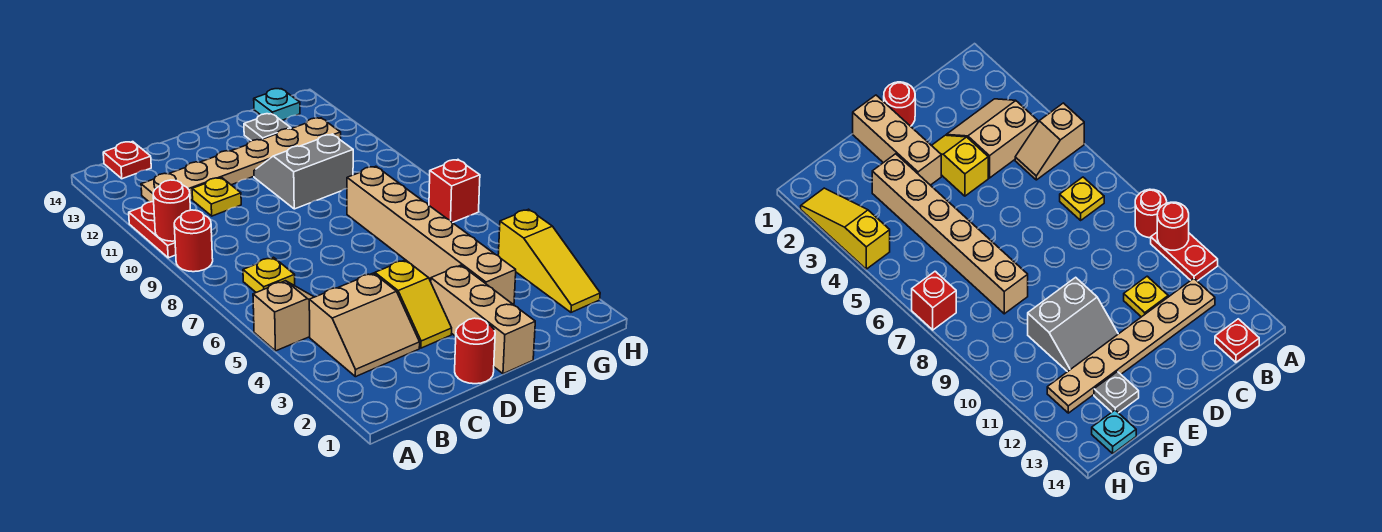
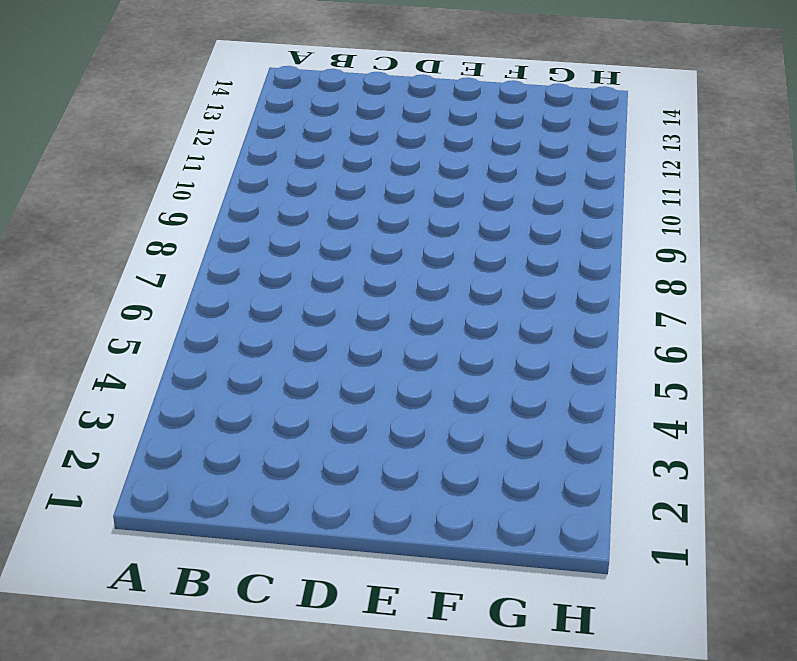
none -> tan slope A5:B5 level 1 top A
none -> red round brick A9 level 1
none -> red plate A10:A11 level 1

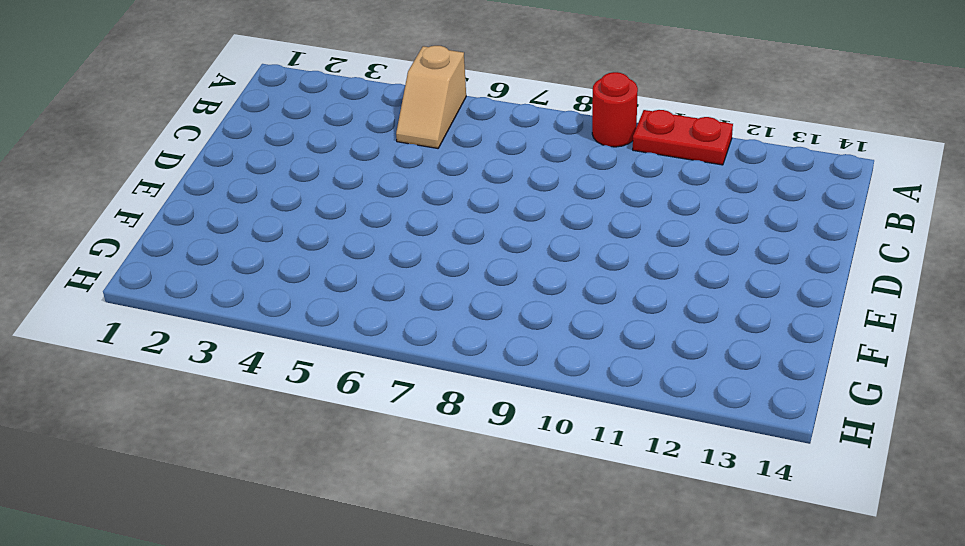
none -> tan slope B3:C4 level 1 top 4
none -> yellow plate B7 level 1
none -> tan plate B12:G12 level 1

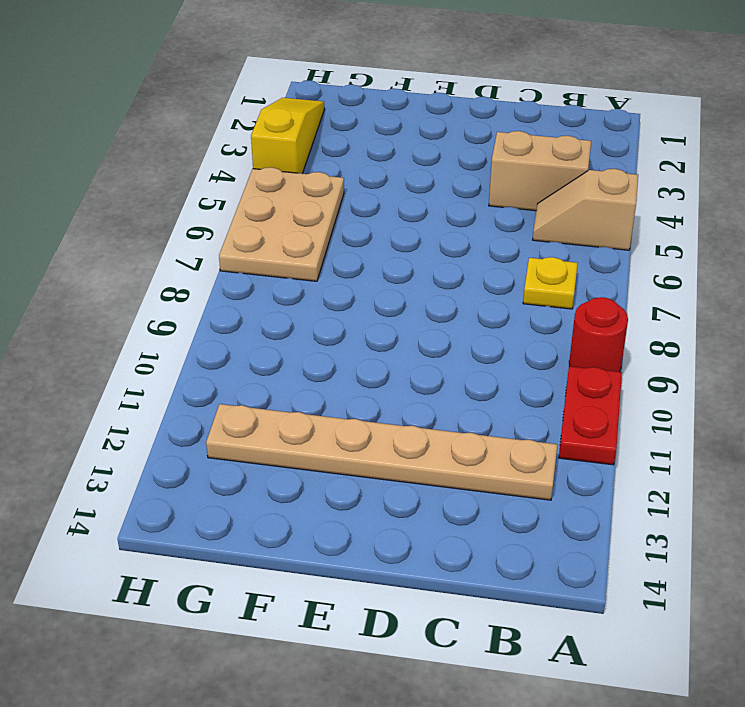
tan plate G5:H7 level 1 -> red brick H7 level 1
none -> red plate B14 level 1
none -> yellow plate C11 level 1
none -> red round brick D1 level 1

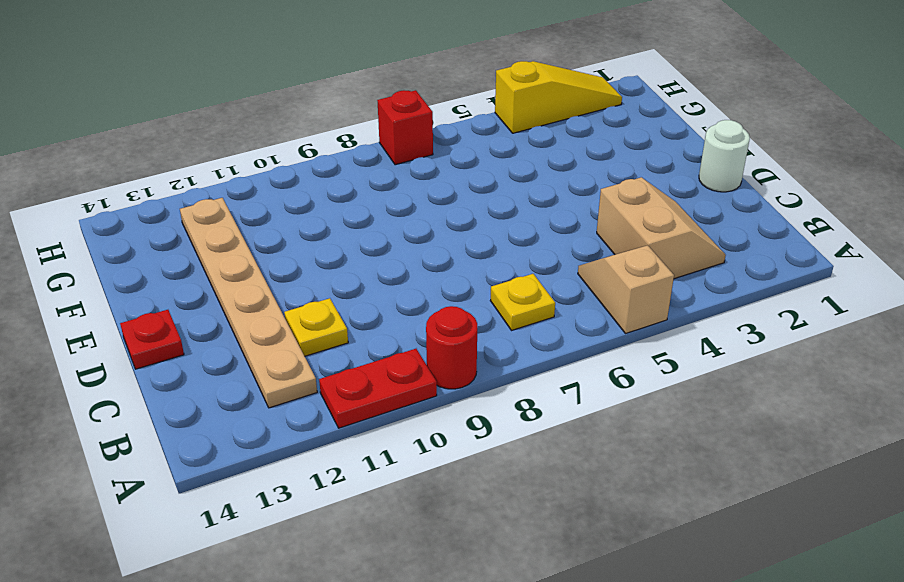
white round brick D1 level 1 -> red round brick D1 level 1
red plate D14 level 1 -> red plate B14 level 1
none -> yellow slope D3:D4 level 1 top 4
none -> tan brick E1:E3 level 1
none -> grey slope E10:F11 level 1 top 10

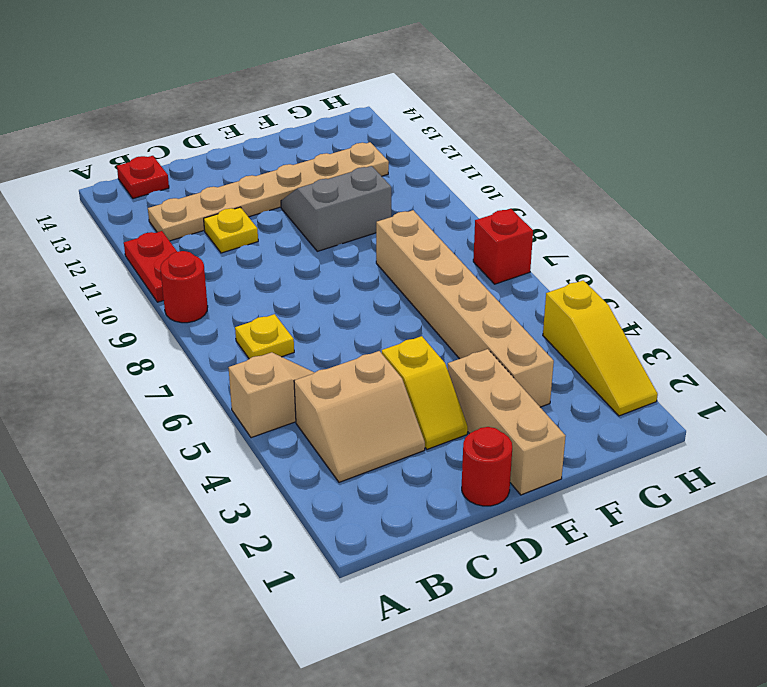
none -> grey plate F13 level 1
none -> cyan plate G14 level 1
none -> red round brick A10 level 2

